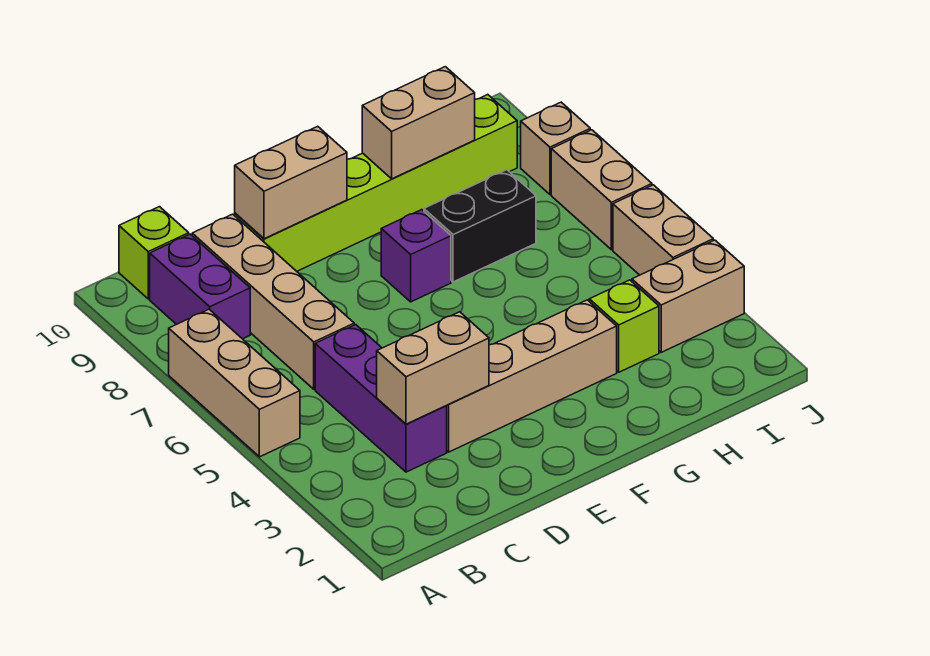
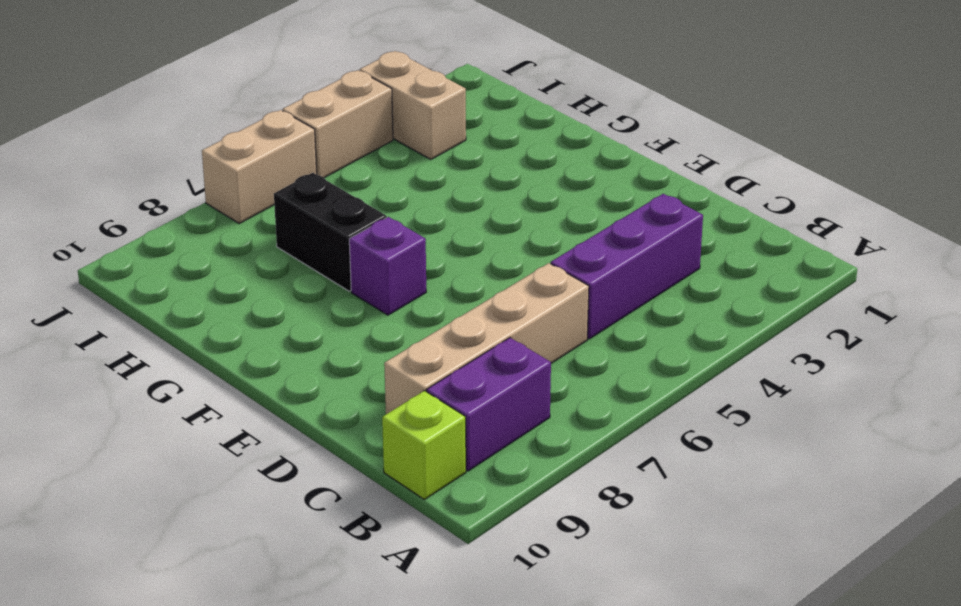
none -> tan brick A5:A7 level 1
none -> tan brick D3:G3 level 1
none -> lime brick D9:I9 level 1

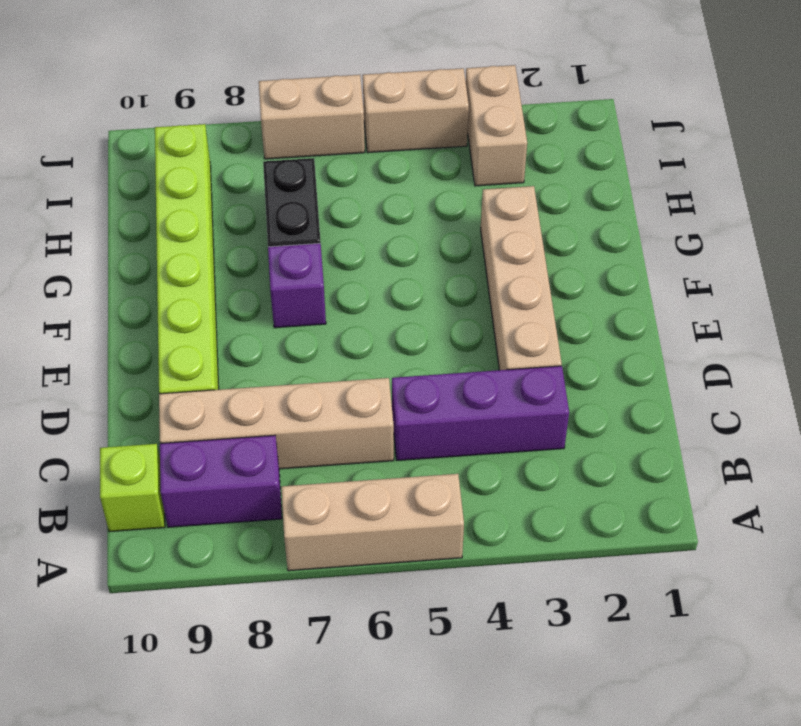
none -> lime brick H3 level 1
none -> tan brick J8 level 1
none -> tan brick C3:D3 level 2

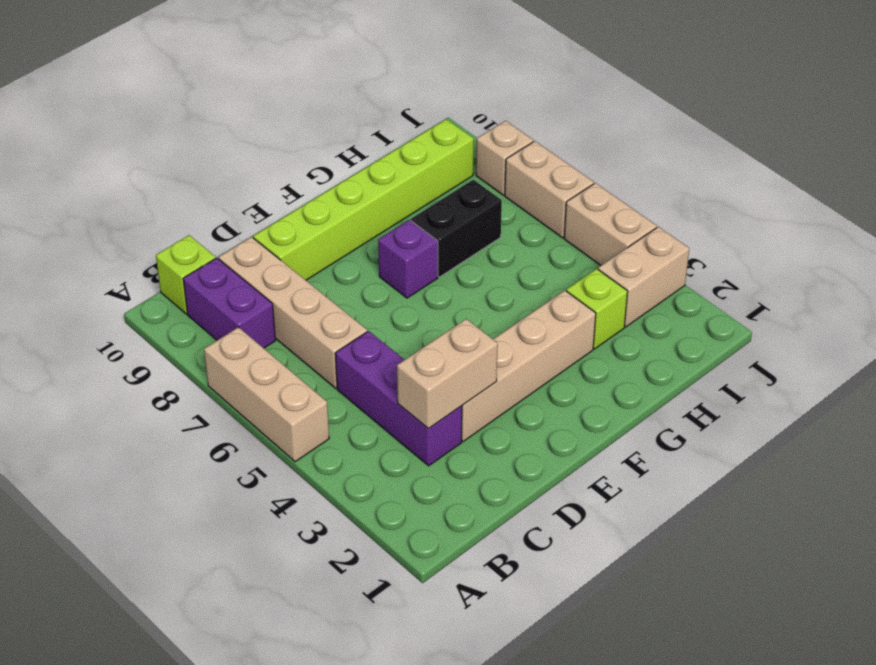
none -> tan brick D9:E9 level 2
none -> tan brick G9:H9 level 2

